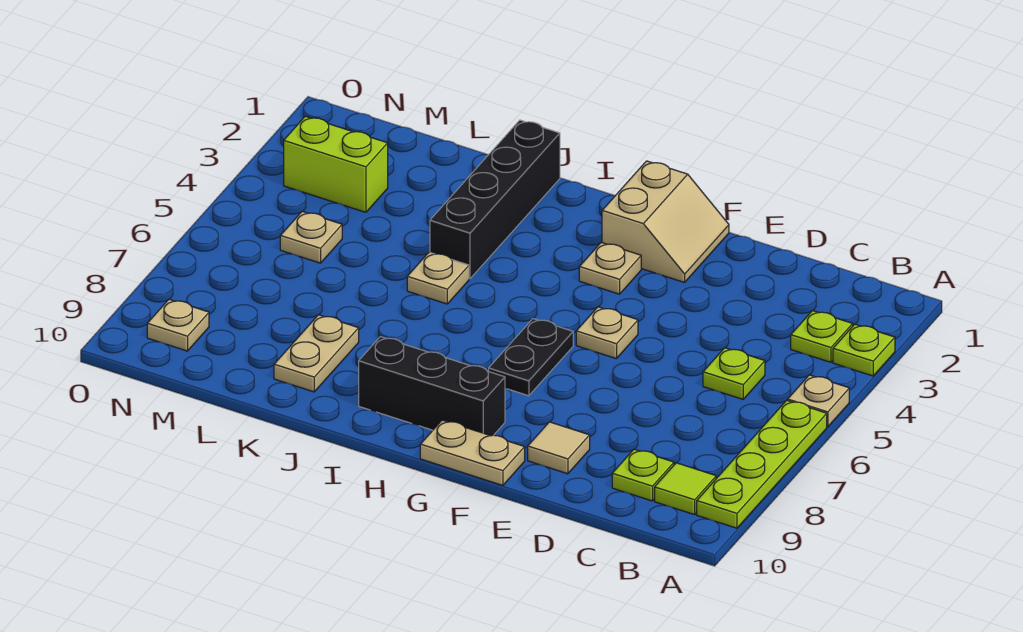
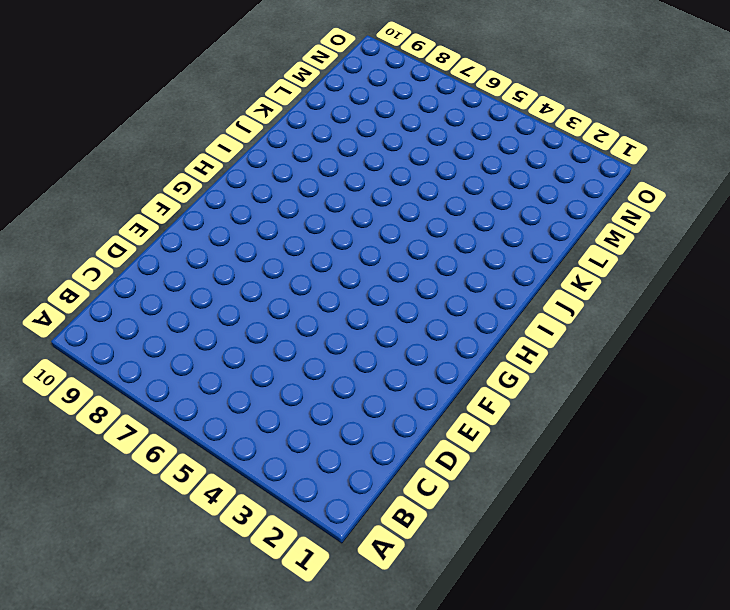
none -> lime plate A3 level 1
none -> tan plate A5 level 1
none -> lime plate A6:A9 level 1

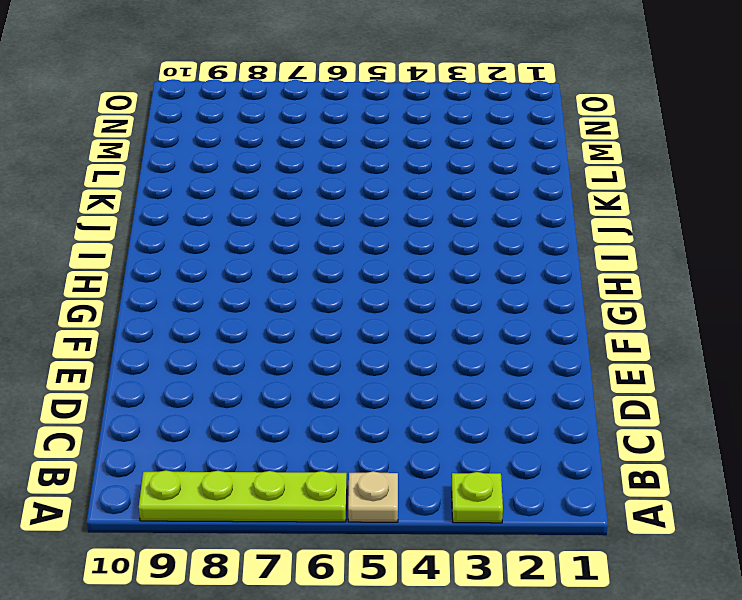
none -> lime plate B3 level 1
none -> lime tile B9 level 1
none -> lime plate C5 level 1

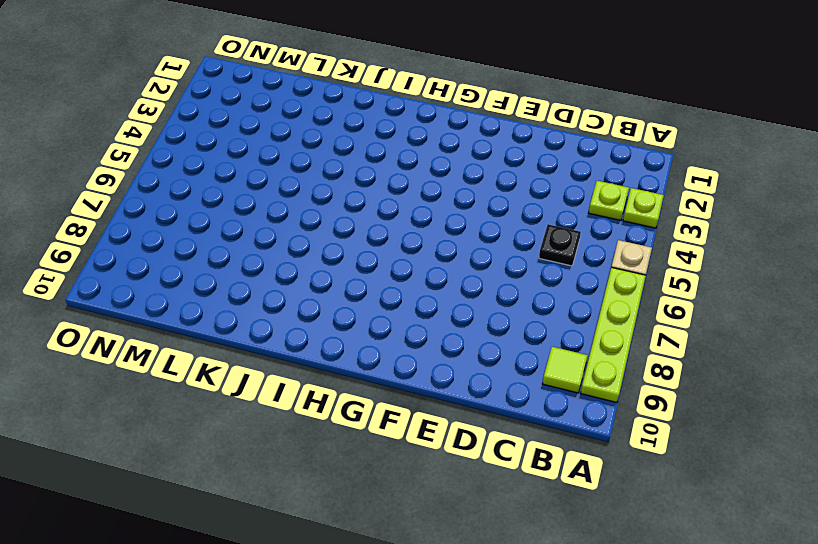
black plate C5 level 1 -> lime plate C5 level 1
none -> lime plate C9 level 1
none -> tan tile E9 level 1
none -> tan slope F1:G2 level 1 top G

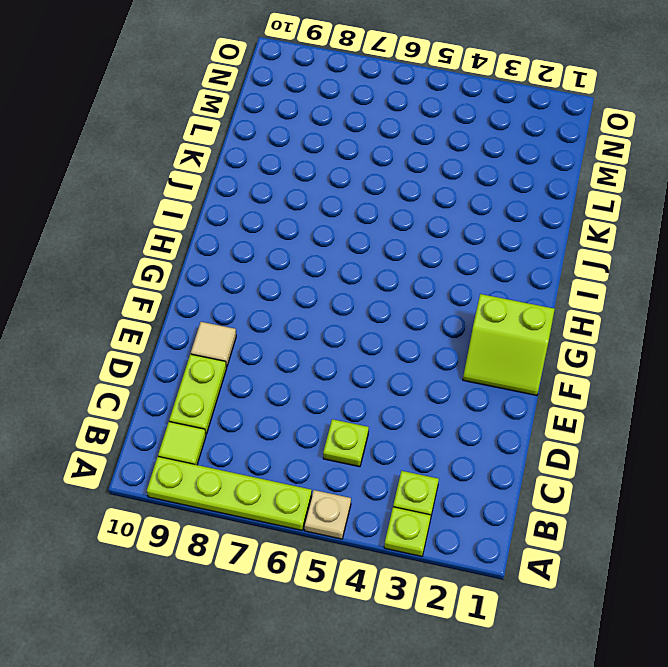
lime plate C9:D9 level 1 -> lime plate C9 level 1
lime slope F1:G2 level 1 top G -> tan slope F1:G2 level 1 top G
none -> tan plate F5 level 1
none -> tan plate F10:G10 level 1
none -> tan plate G3 level 1

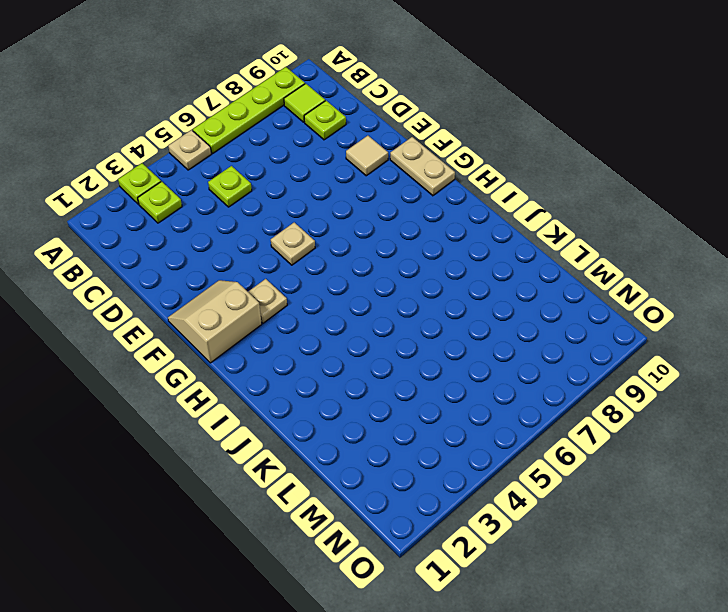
none -> black plate G6:G7 level 1
none -> black brick G9:I9 level 1
none -> black brick J1:J4 level 1

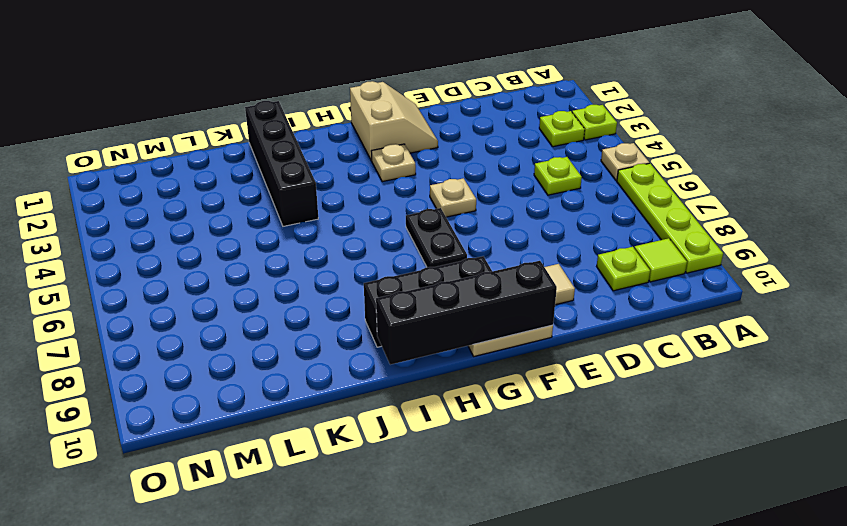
black brick F10:I10 level 2 -> none
none -> tan plate J5 level 1
none -> tan plate K8:K9 level 1
none -> lime brick M3:N3 level 1

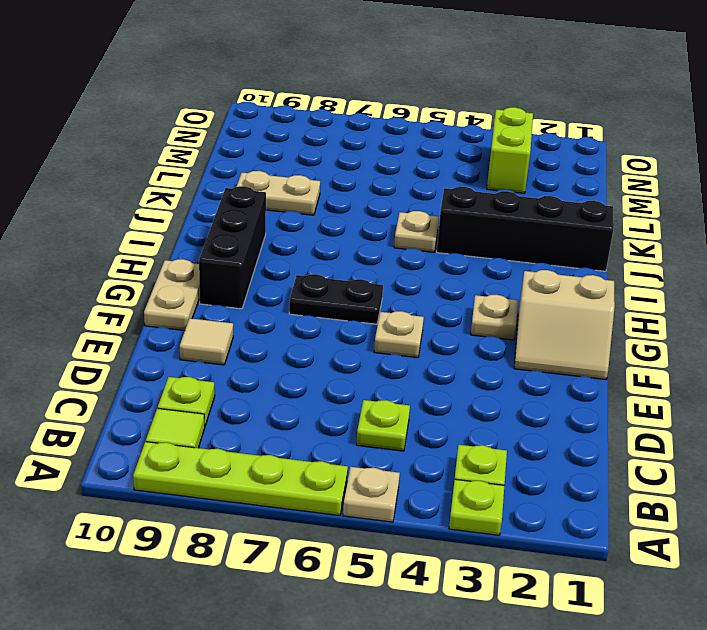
none -> tan plate M5 level 1
none -> tan plate N9 level 1

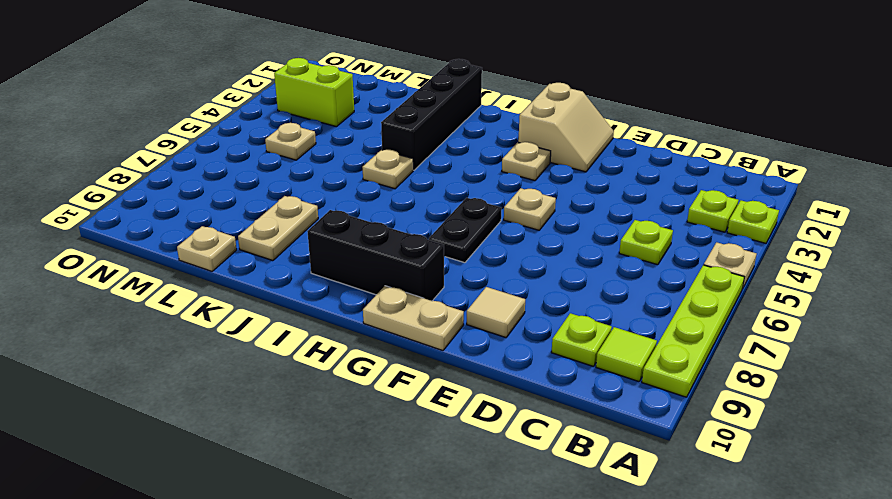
tan plate L10 level 1 -> tan plate N9 level 1

